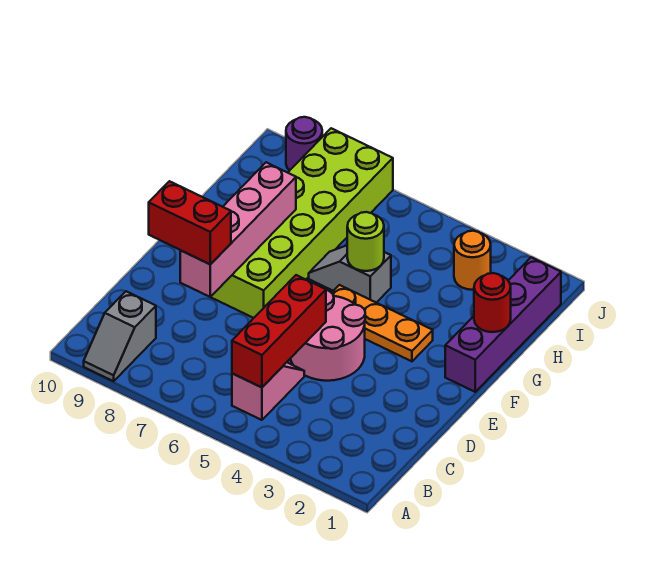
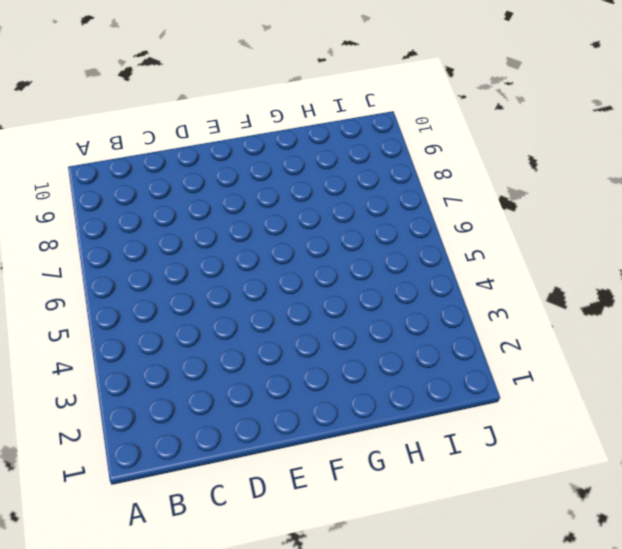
none -> grey slope A9:B9 level 1 top B
none -> pink slope B5:C5 level 1 top B
none -> pink round brick D4:E5 level 1

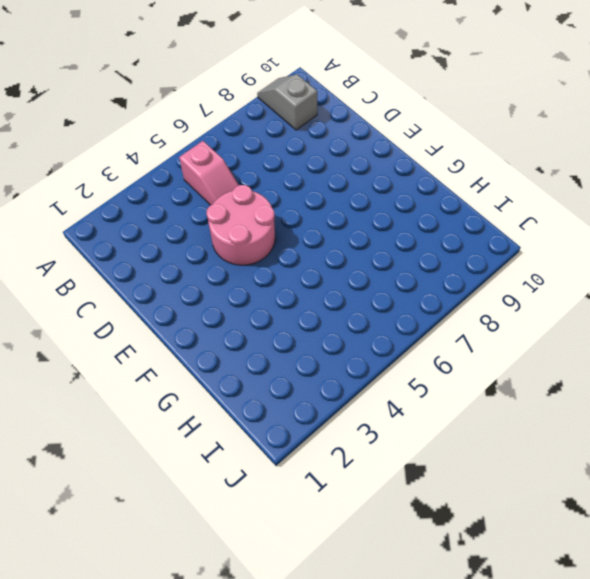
none -> lime brick E7:J8 level 1
none -> purple brick F1:I1 level 1
none -> orange plate F3:F5 level 1

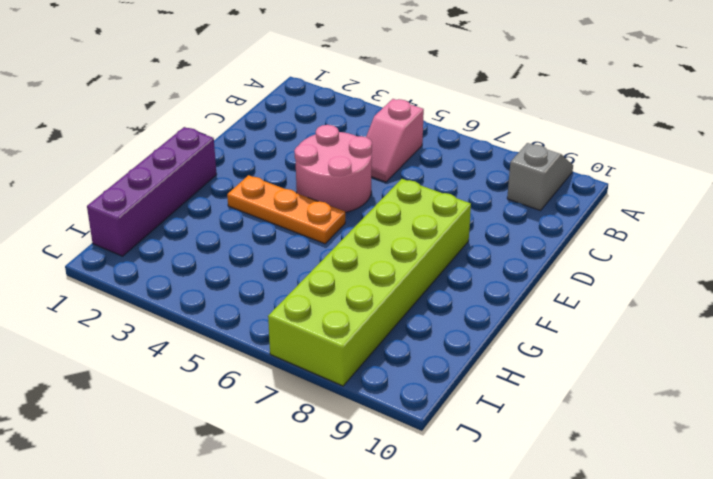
none -> grey slope G5:G6 level 1 top 5
none -> orange round brick I3 level 1
none -> purple round brick J9 level 1

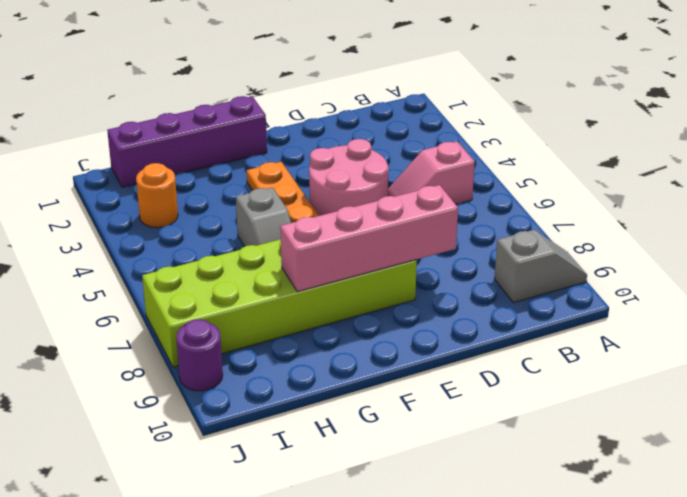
none -> red brick B5:D5 level 2
none -> red round brick G1 level 2
none -> lime round brick G5 level 2

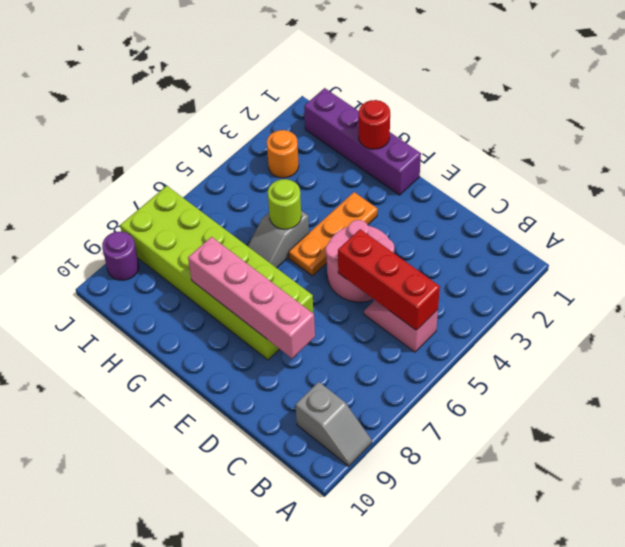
none -> red brick D8:D9 level 3

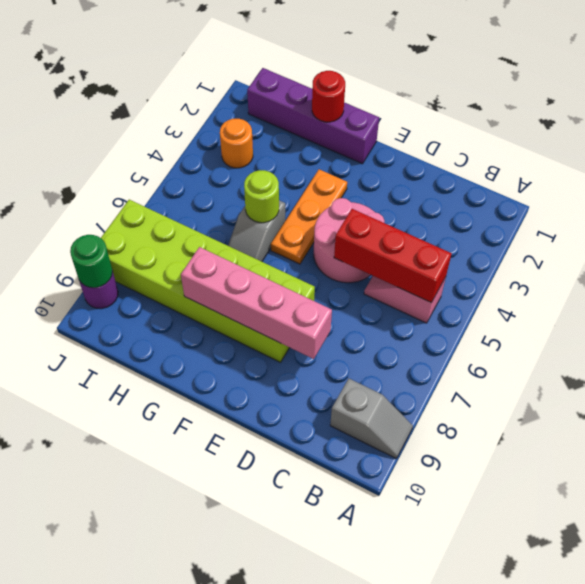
green round brick J9 level 2 -> none
none -> red brick D8:D9 level 3

